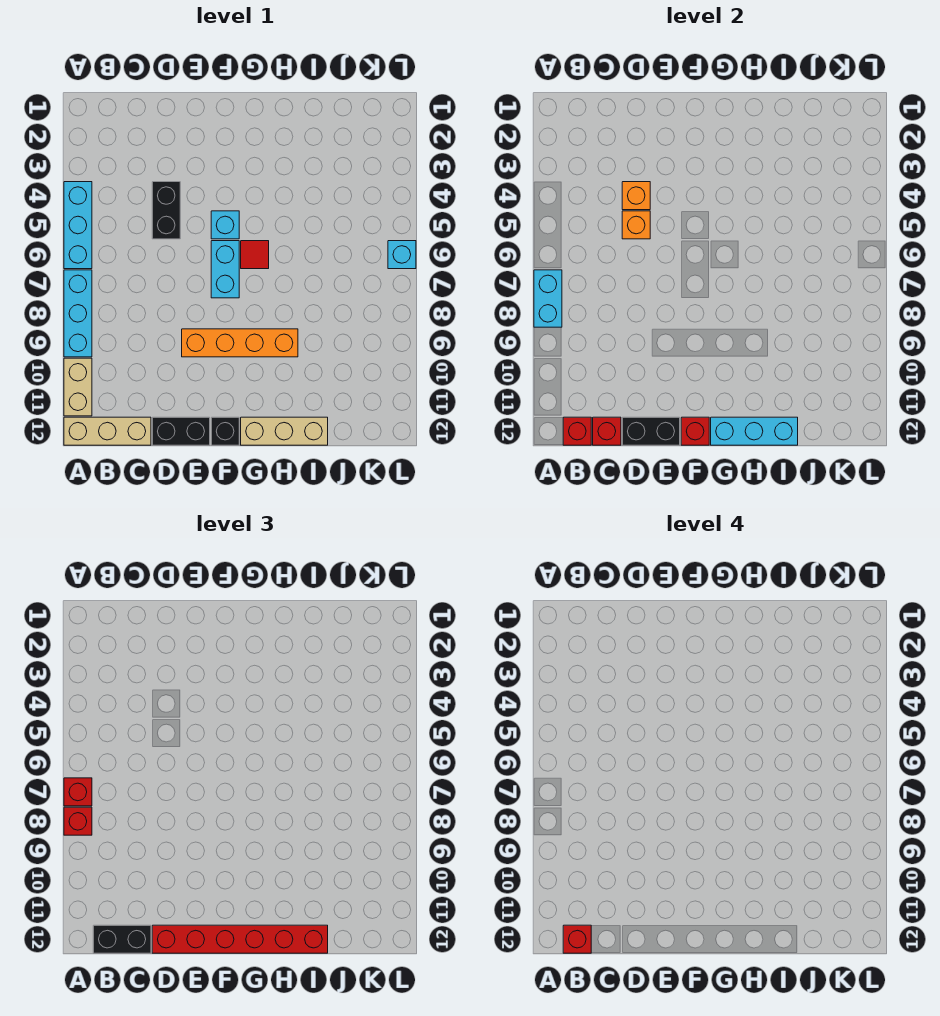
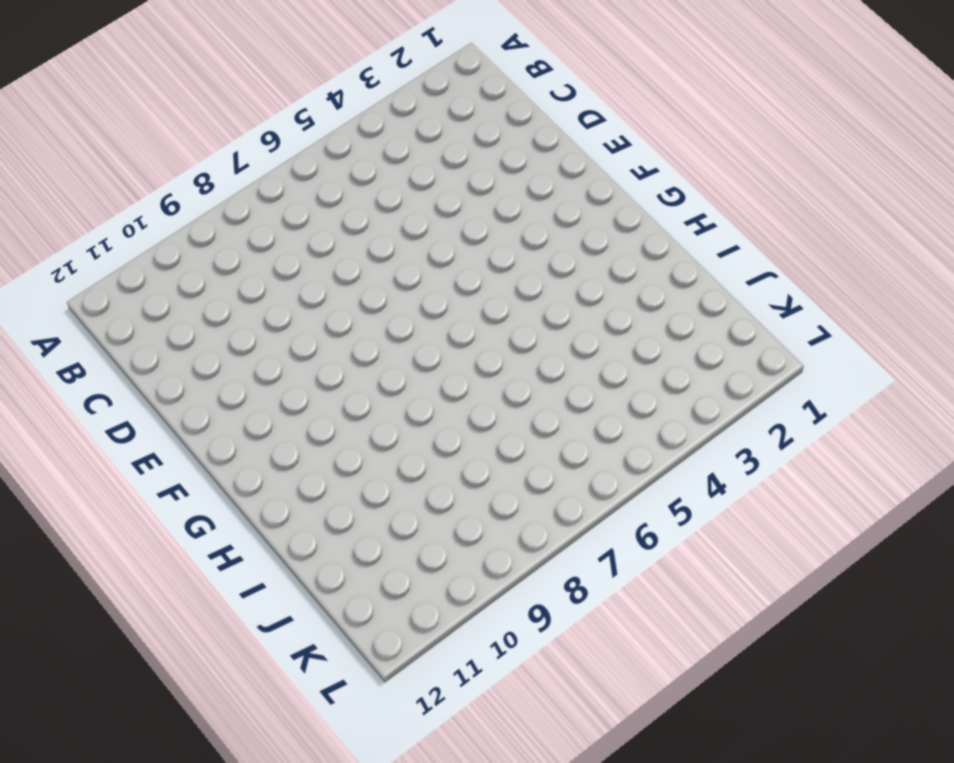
none -> cyan brick A4:A6 level 1
none -> cyan brick A7:A9 level 1
none -> tan brick A10:A11 level 1

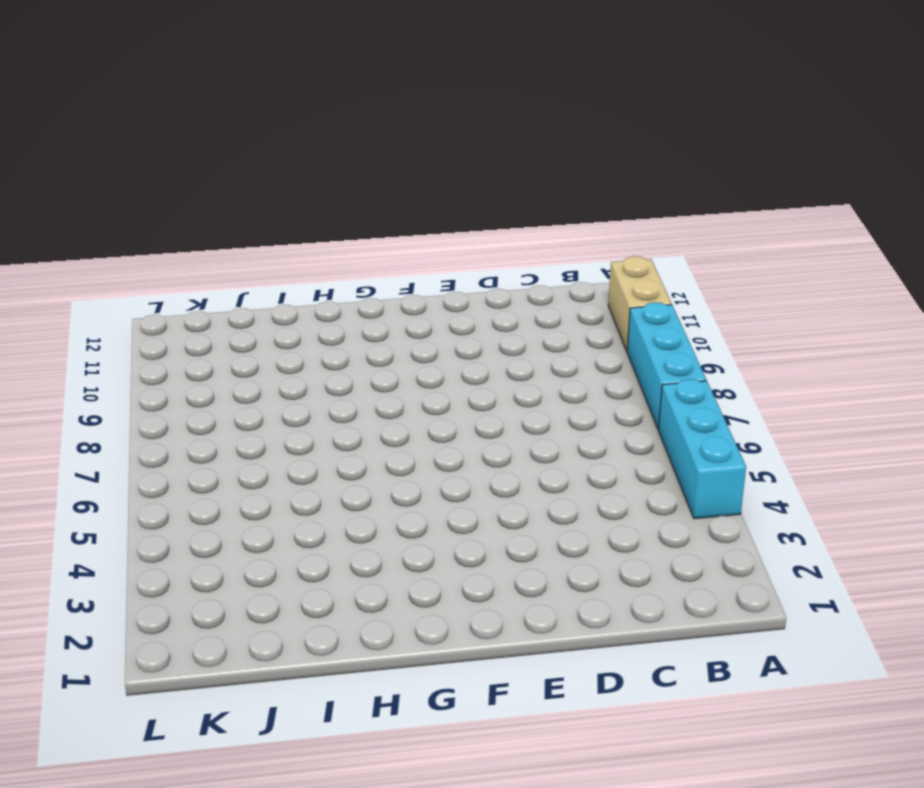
none -> tan brick A12:C12 level 1
none -> black brick D4:D5 level 1
none -> black brick D12:E12 level 1

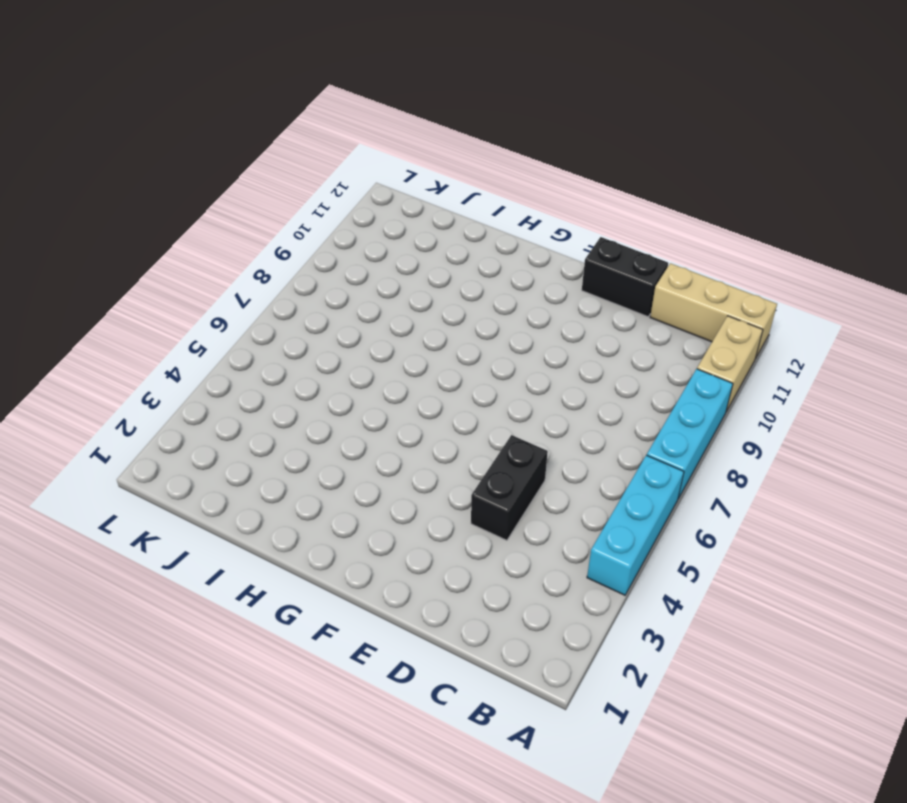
none -> orange brick E9:H9 level 1
none -> cyan brick F5 level 1
none -> cyan brick F6:F7 level 1

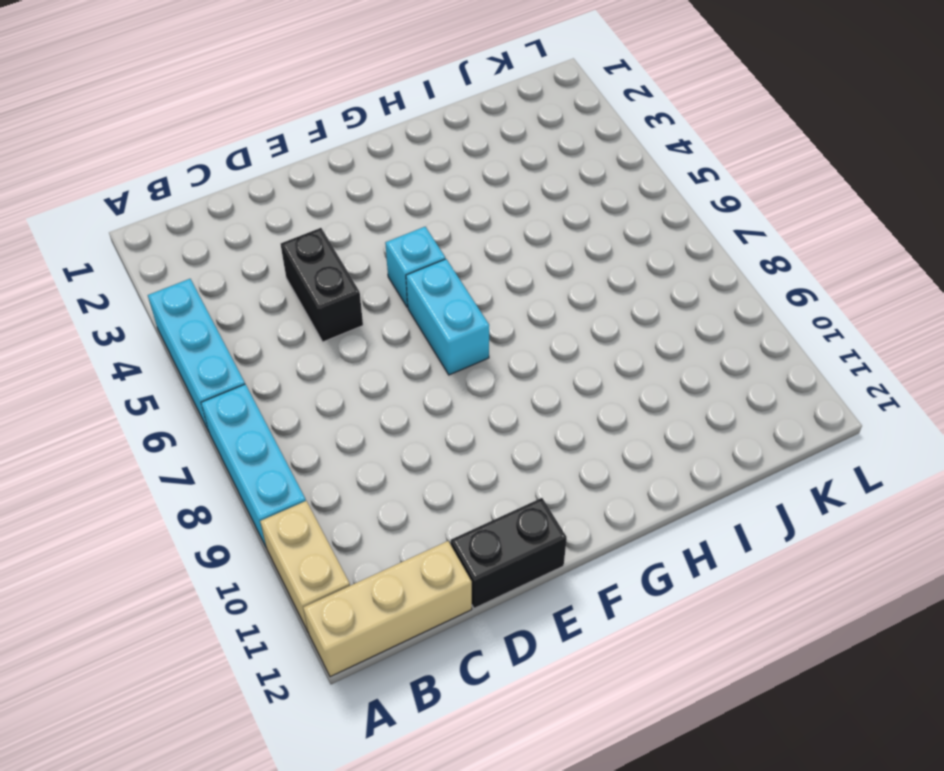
none -> orange brick E9:H9 level 1
none -> black brick F12 level 1
none -> red tile G6 level 1

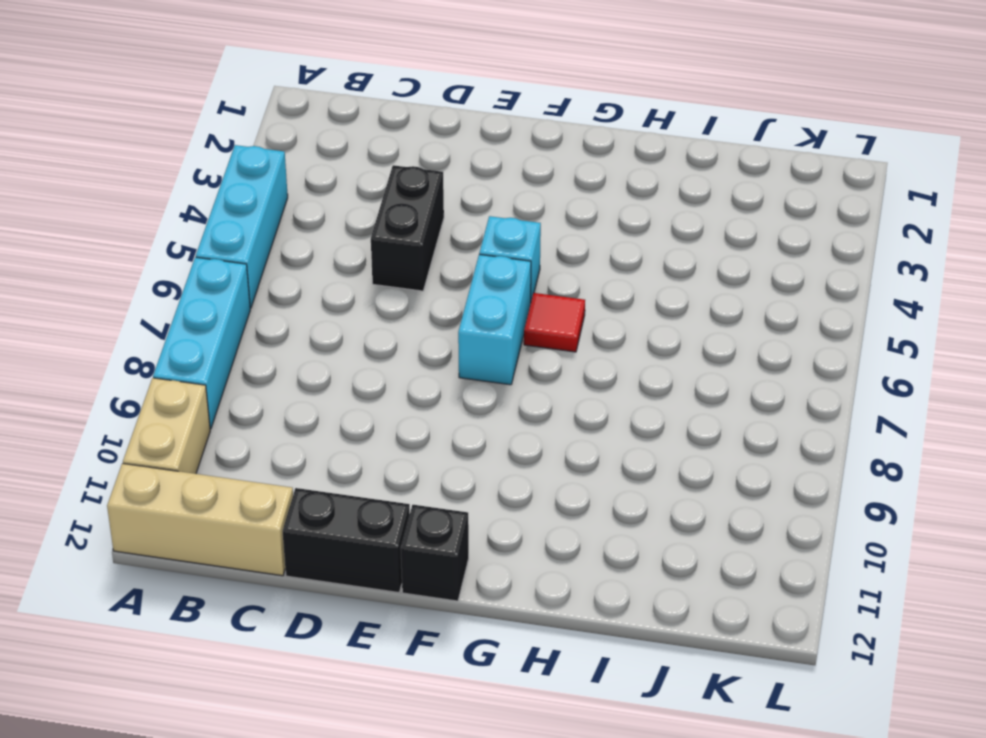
none -> orange brick E9:H9 level 1
none -> tan brick G12:I12 level 1
none -> cyan brick L6 level 1

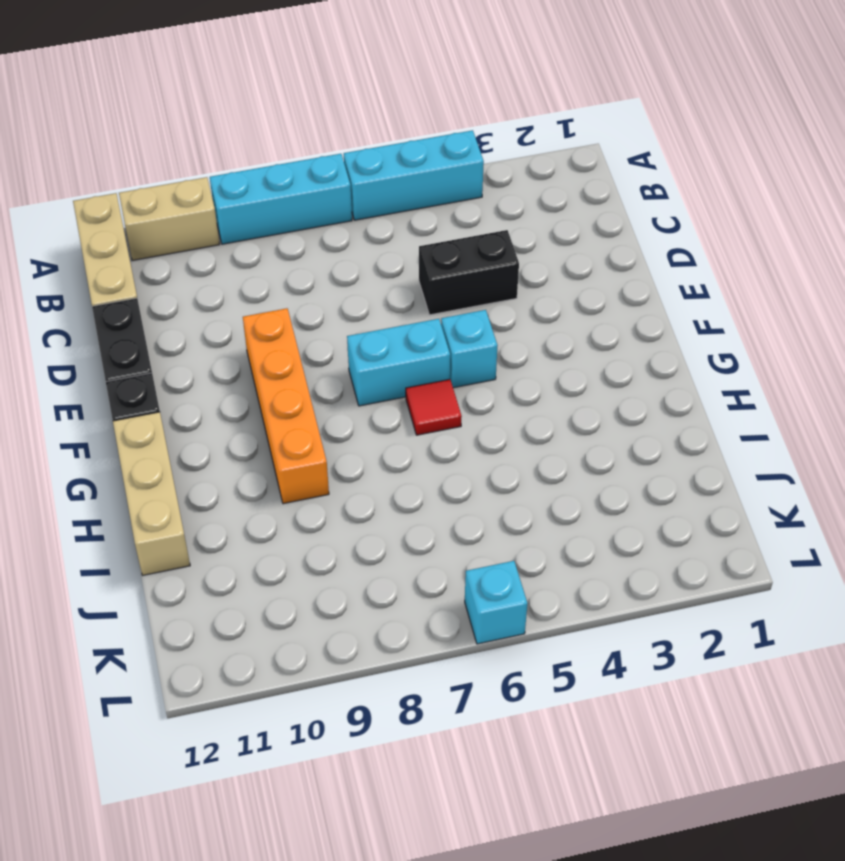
none -> cyan brick A7:A8 level 2
none -> red brick B12 level 2
none -> red brick C12 level 2

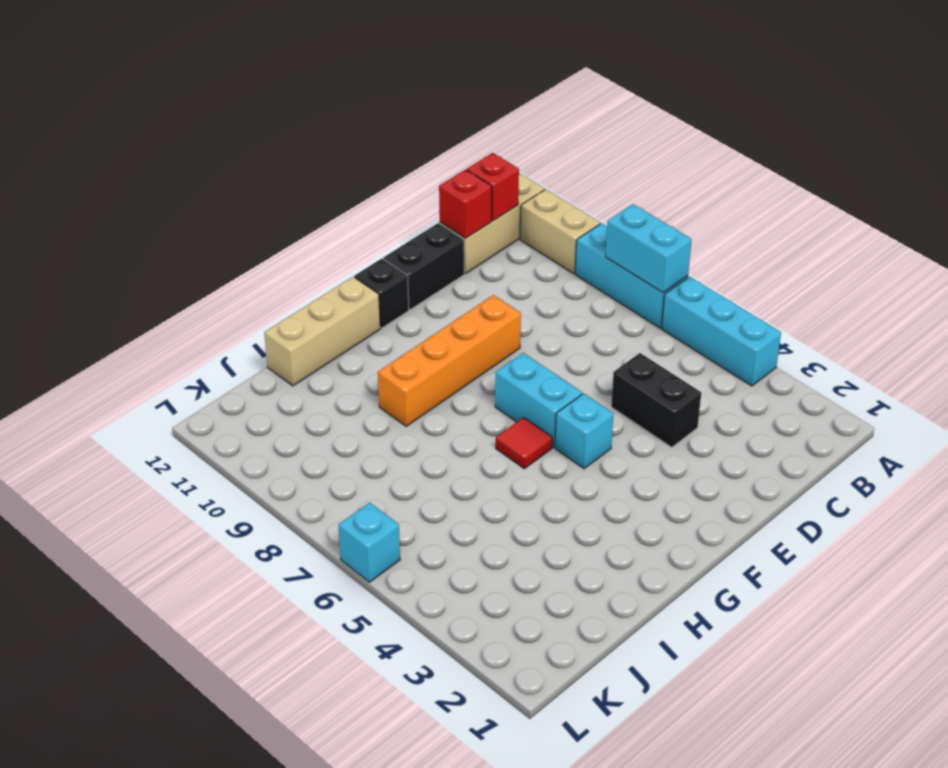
none -> orange brick D4 level 2
none -> orange brick D5 level 2
none -> black brick D12:E12 level 2

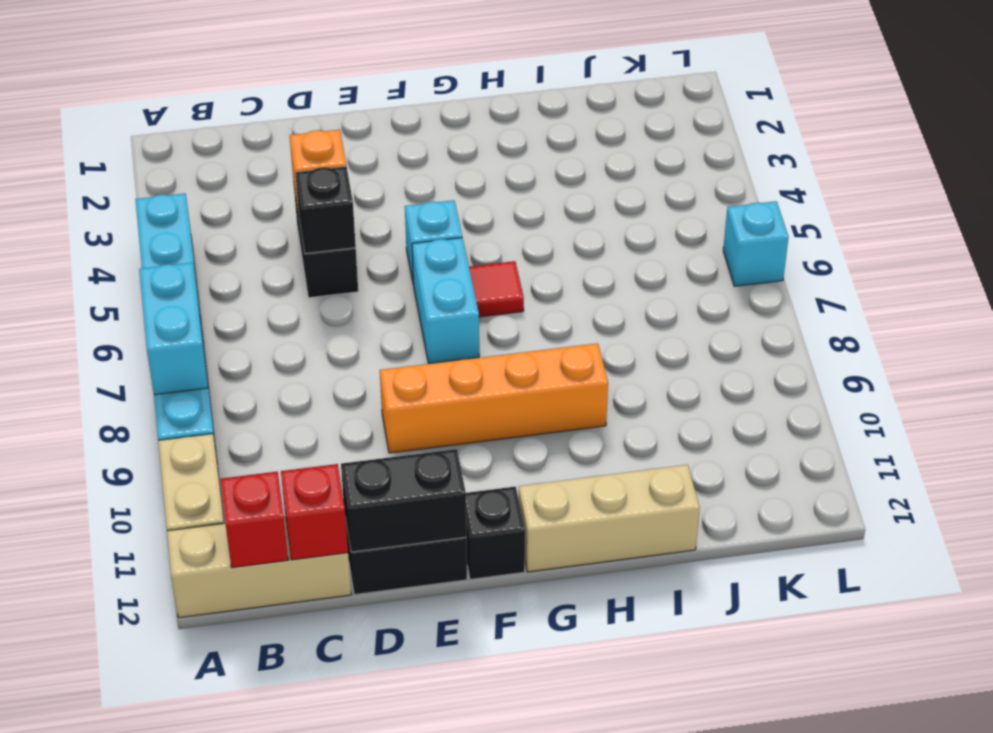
black brick D5 level 2 -> orange brick D5 level 2
none -> red brick F12 level 2
none -> cyan brick G12:I12 level 2
none -> red brick A7 level 3

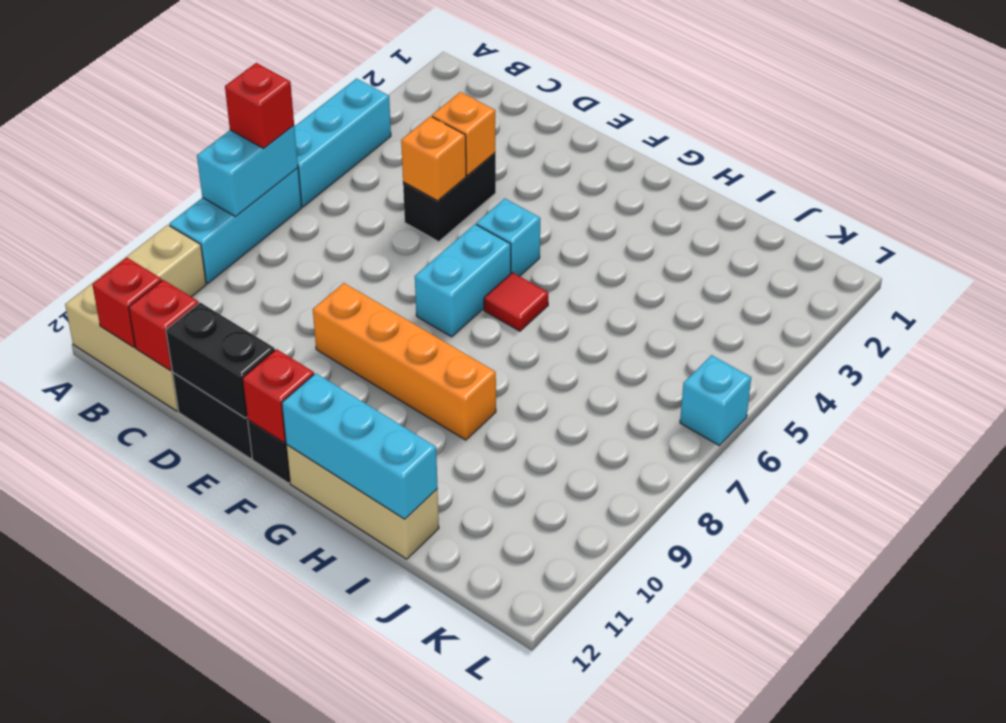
none -> red brick A8 level 3
none -> black brick B12:C12 level 3
none -> red brick D12:I12 level 3

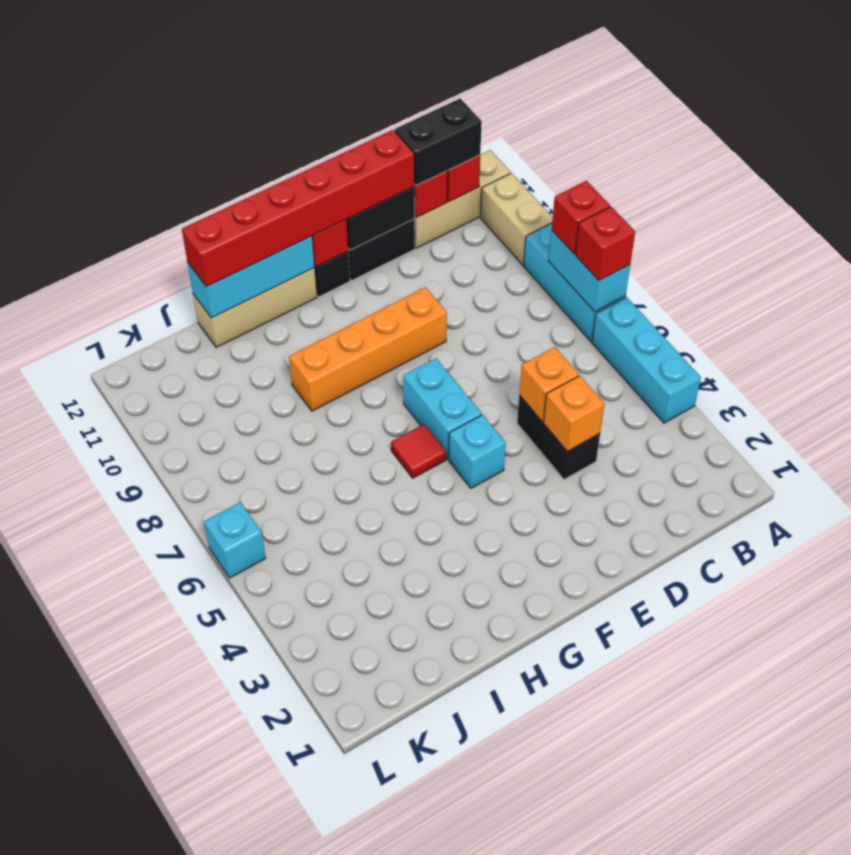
none -> red brick B12 level 4

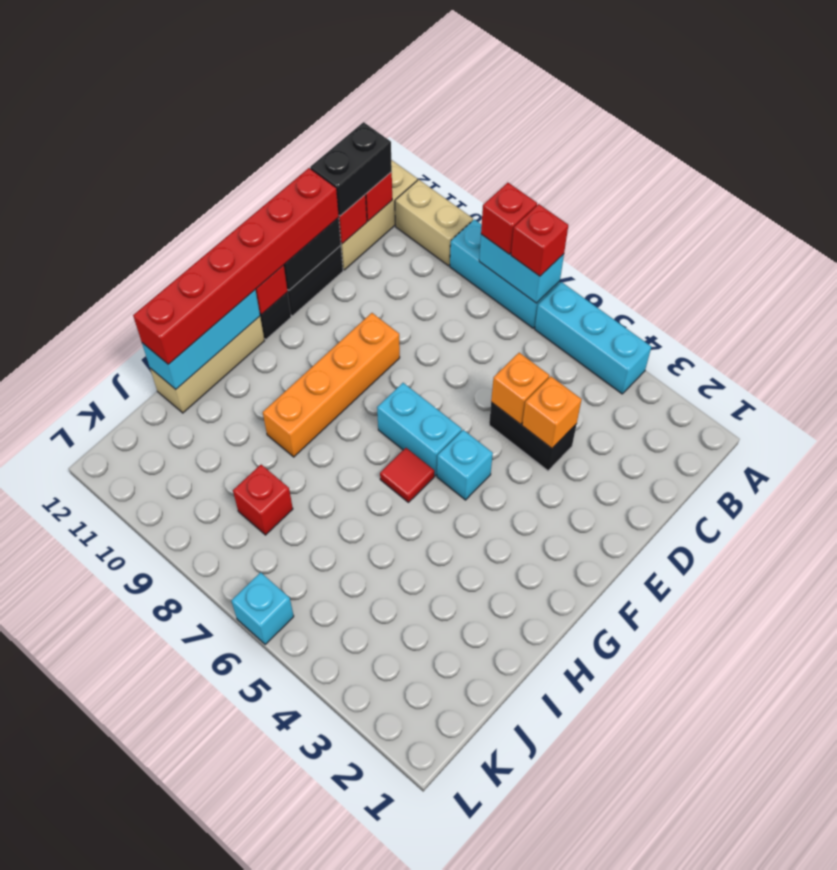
red brick J8 level 1 -> red brick B12 level 4

